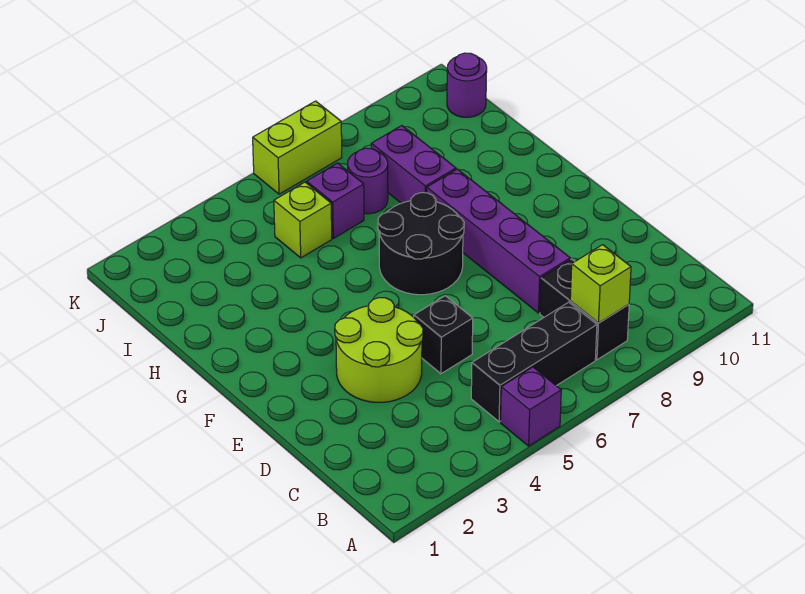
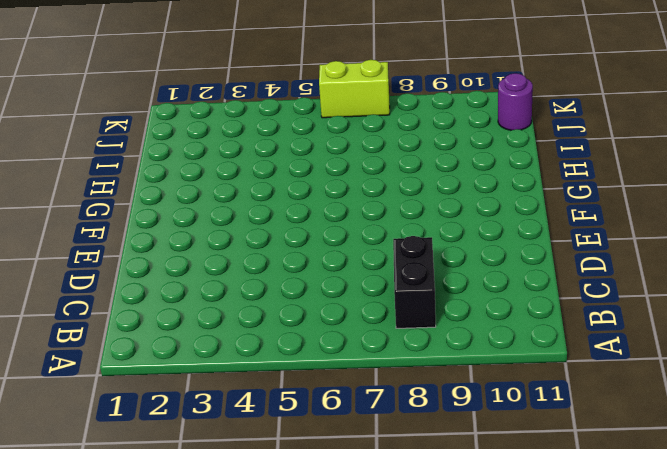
none -> purple brick A5 level 1
none -> black brick B5:B7 level 1
none -> lime round brick D3:E4 level 1

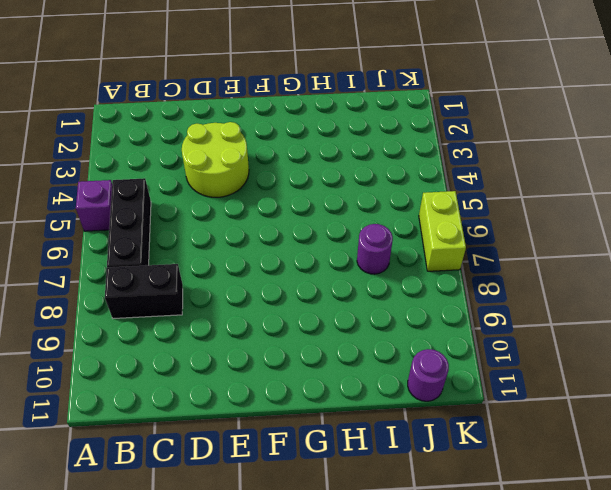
none -> black brick D5 level 1
none -> purple brick D8:G8 level 1
none -> black round brick F6:G7 level 1

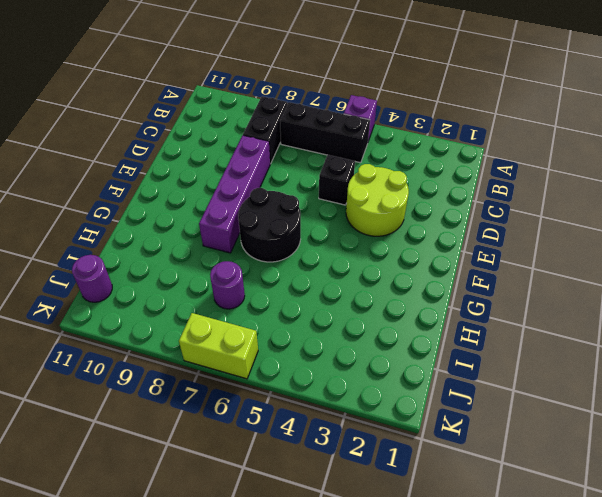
none -> purple brick H8:I8 level 1
none -> lime brick I5 level 1
none -> purple brick I6 level 1

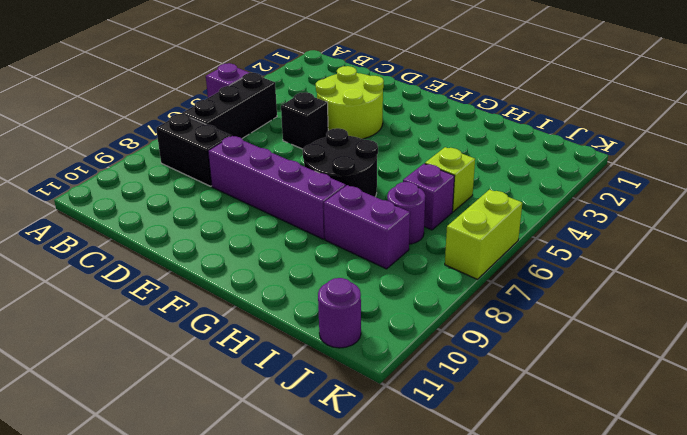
none -> lime brick B8 level 2

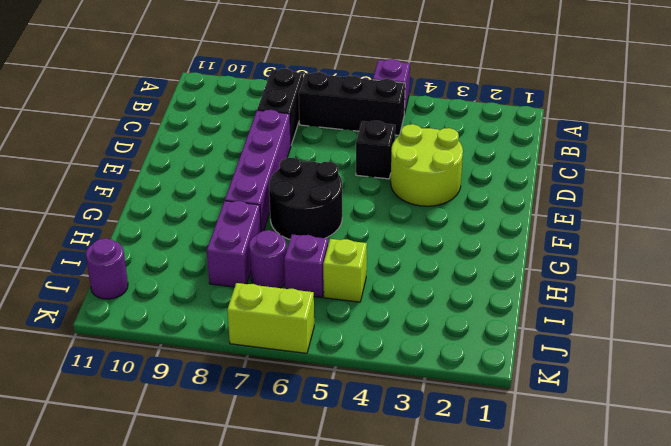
none -> lime brick B8 level 2

